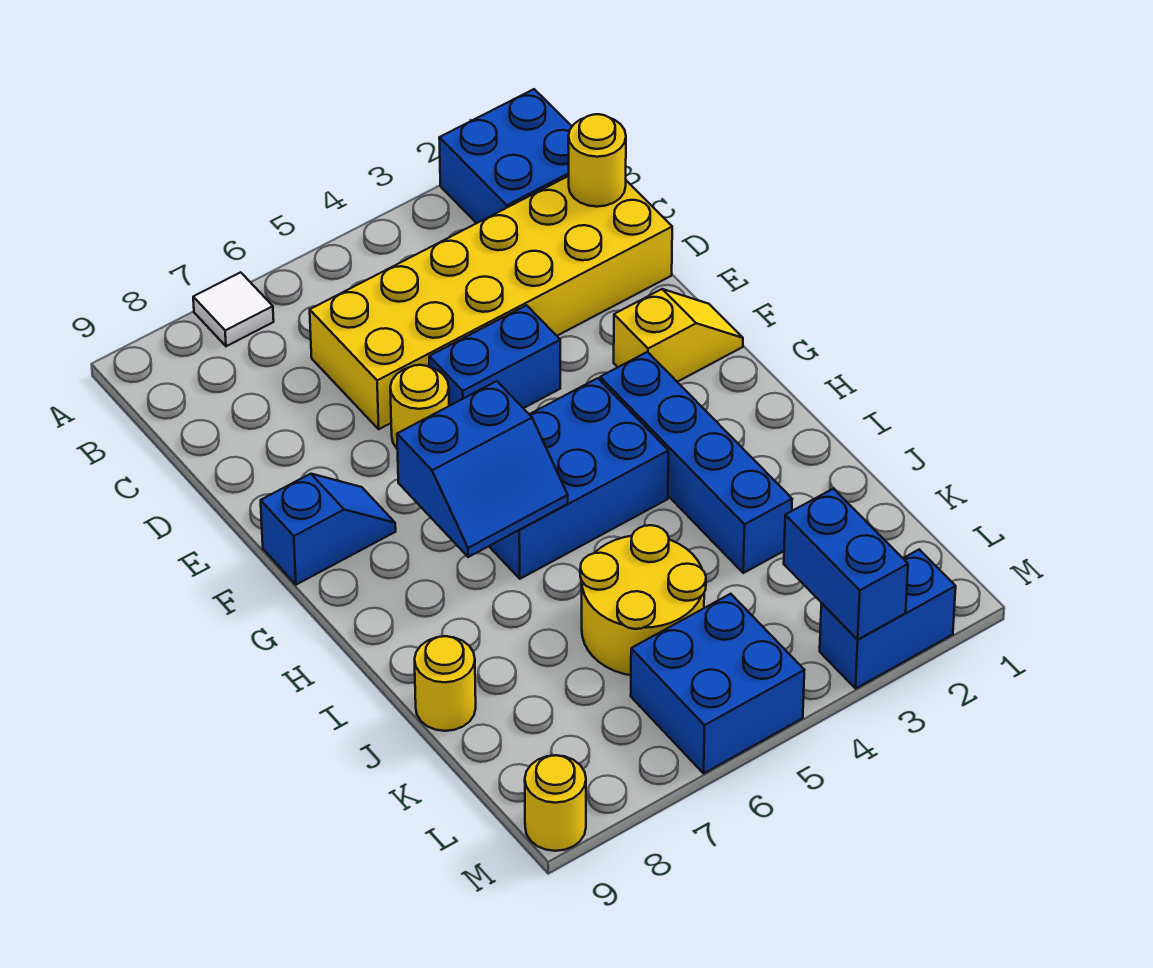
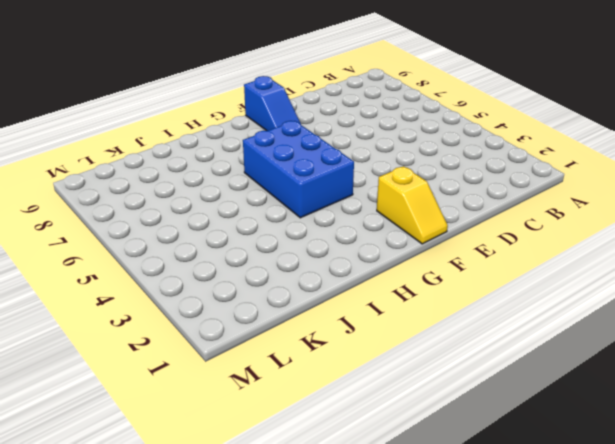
none -> blue brick A1:B2 level 1
none -> white tile A7 level 1
none -> yellow brick C1:D6 level 1

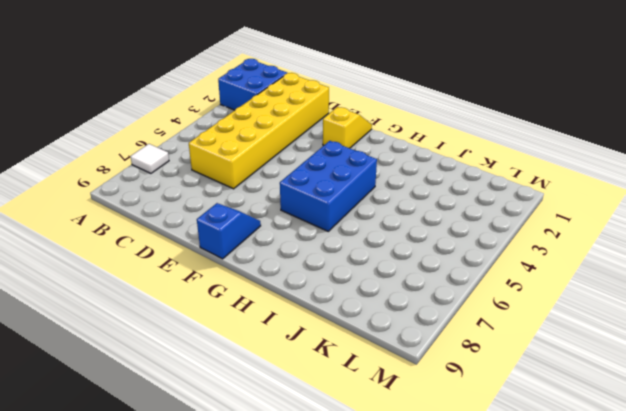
none -> blue brick E4:E5 level 1
none -> yellow round brick E6 level 1
none -> blue brick G3:J3 level 1

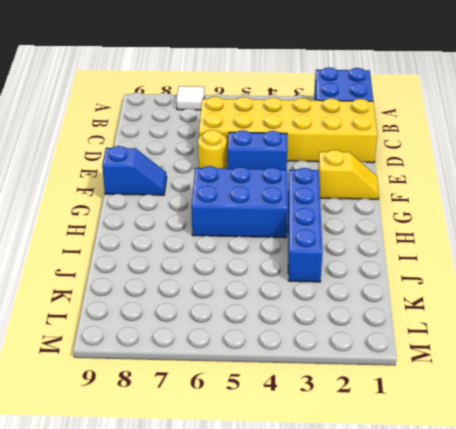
none -> yellow round brick J5:K6 level 1
none -> yellow round brick J9 level 1
none -> blue brick L5:M6 level 1

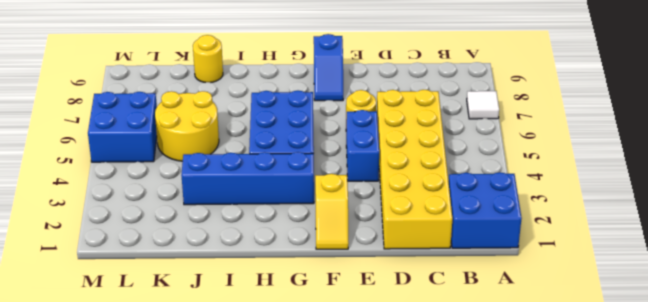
none -> blue brick M2:M3 level 1
none -> yellow round brick M9 level 1
none -> yellow round brick C1 level 2

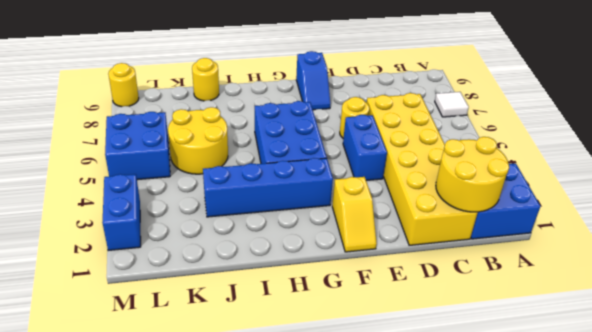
yellow round brick B1:C2 level 2 -> yellow round brick C1 level 2
none -> blue slope G6:H7 level 2 top G
none -> blue brick L3:M3 level 2

